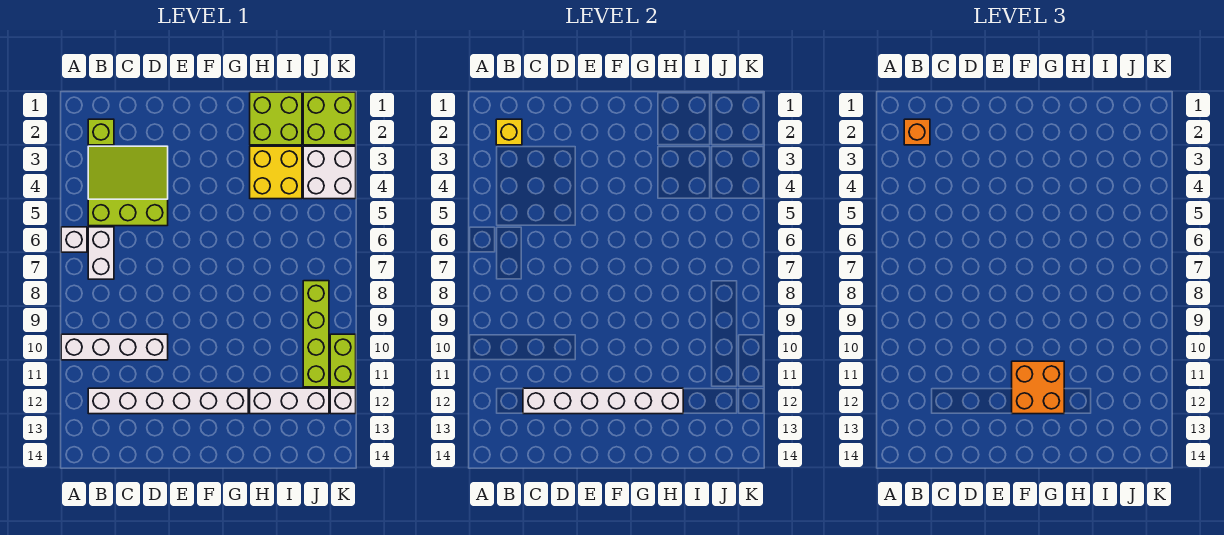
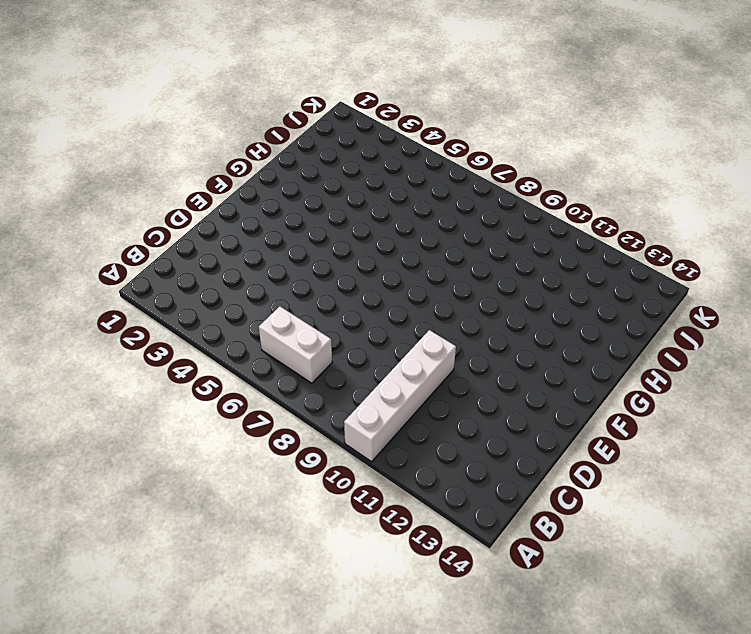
none -> white brick A6 level 1
none -> lime brick B2 level 1
none -> lime slope B3:D5 level 1 top 5

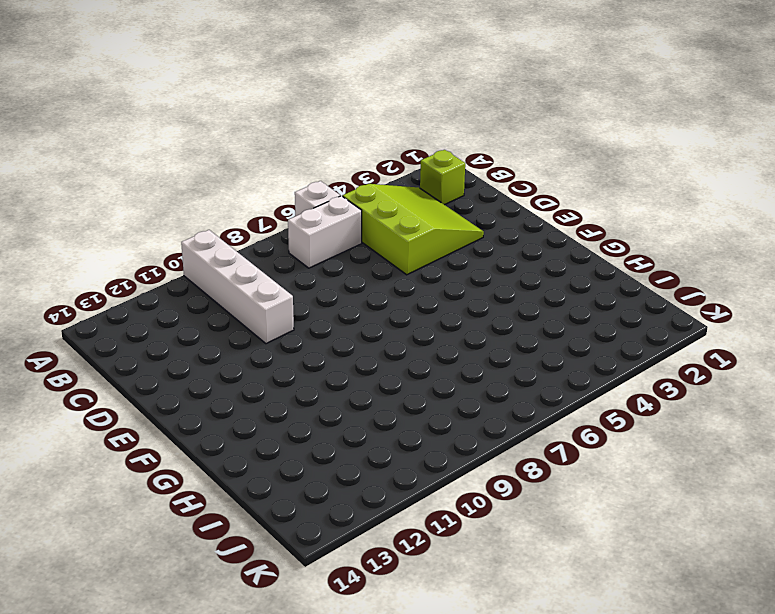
none -> white brick B12:G12 level 1
none -> lime brick H1:I2 level 1
none -> yellow brick H3:I4 level 1

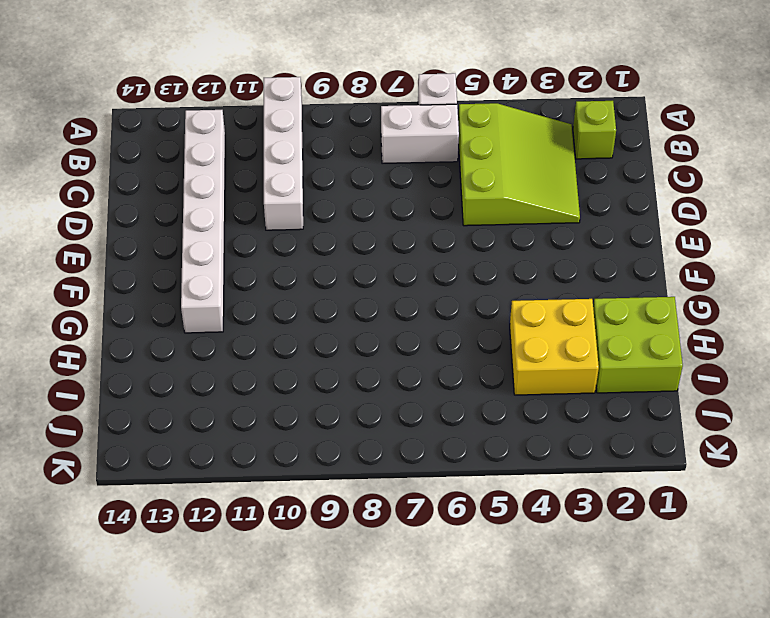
none -> white brick H12:J12 level 1
none -> lime brick J1:K2 level 1
none -> white brick J3:K4 level 1

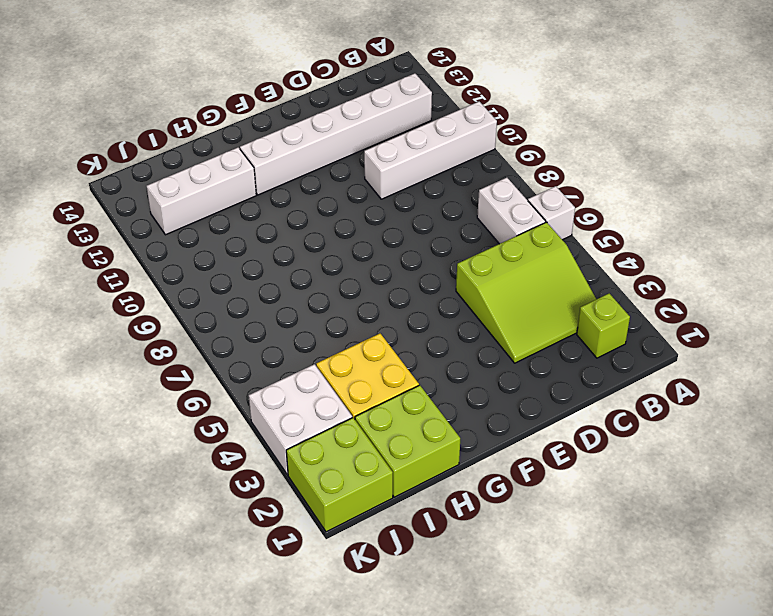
none -> lime brick J8:J11 level 1
none -> lime brick K10:K11 level 1
none -> white brick K12 level 1

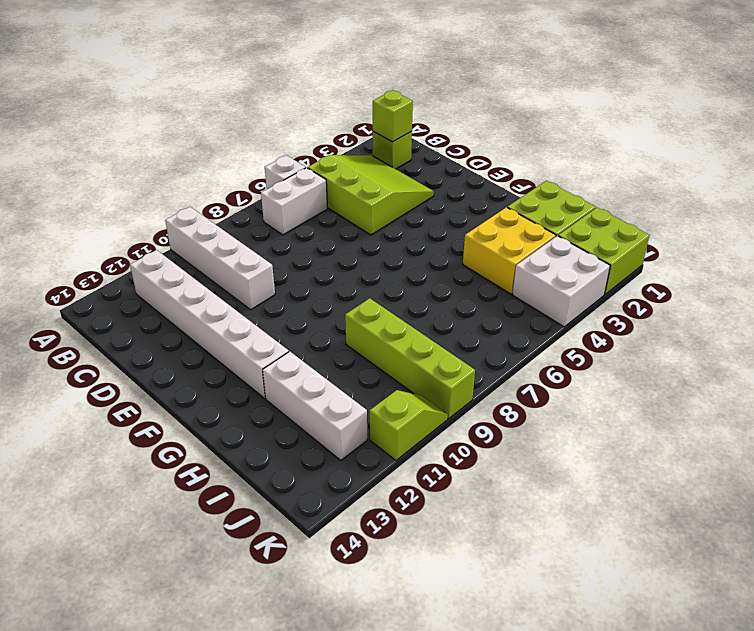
lime brick B2 level 2 -> yellow brick B2 level 2
lime brick H9:K9 level 1 -> lime brick J8:J11 level 1
lime slope K10:K11 level 1 top 11 -> lime brick K10:K11 level 1
none -> white brick K12 level 1
none -> white brick C12:H12 level 2
none -> orange brick B2 level 3

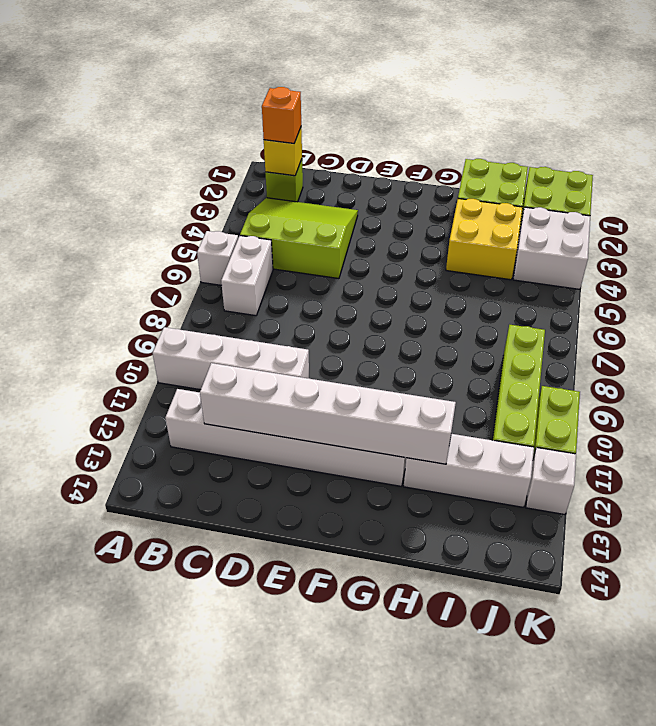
none -> orange brick F11:G12 level 3

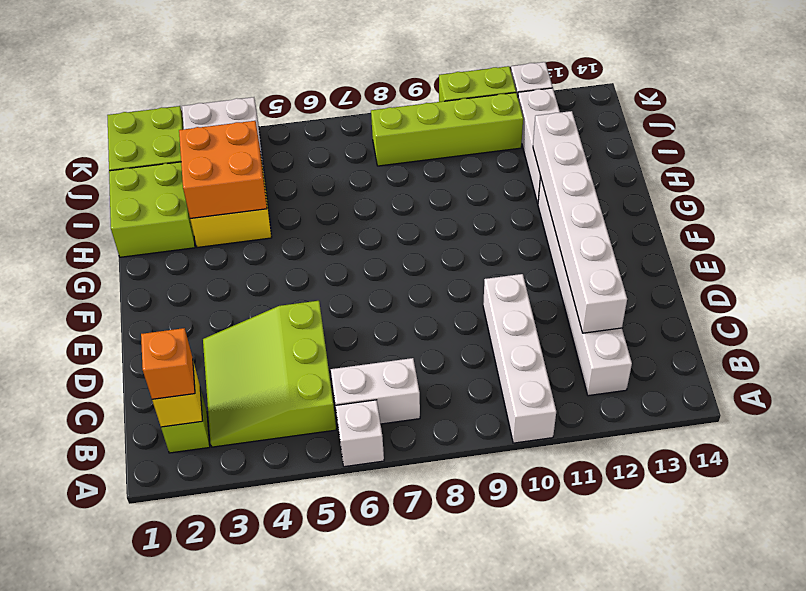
orange brick H3:I4 level 2 -> orange brick F11:G12 level 3

